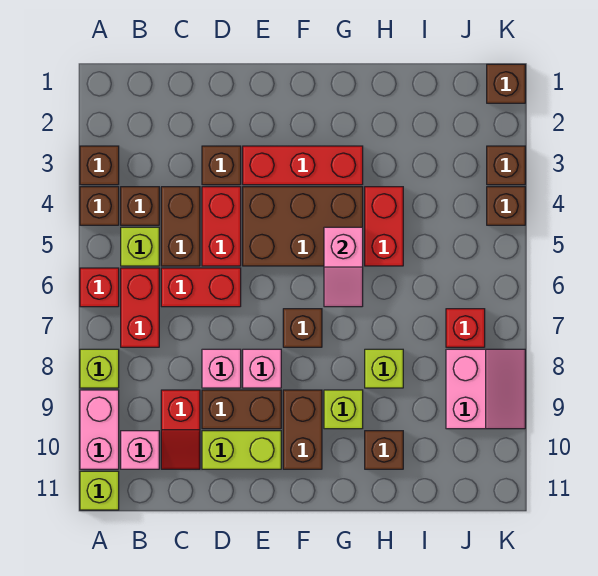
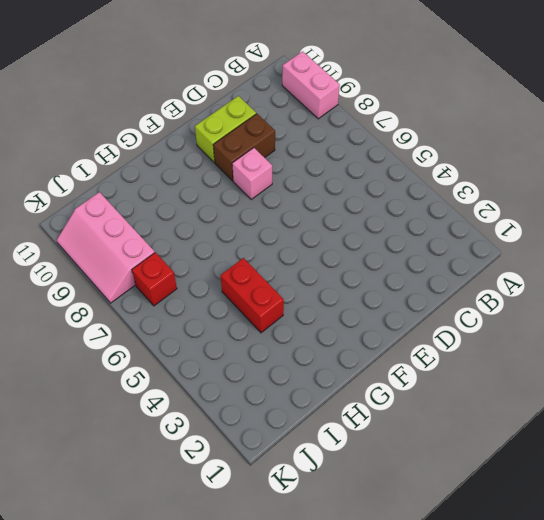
pink slope J8:K10 level 1 top J -> pink slope J8:K9 level 1 top J
none -> brown brick A3 level 1
none -> brown brick A4 level 1
none -> red brick A6 level 1
none -> lime brick A8 level 1

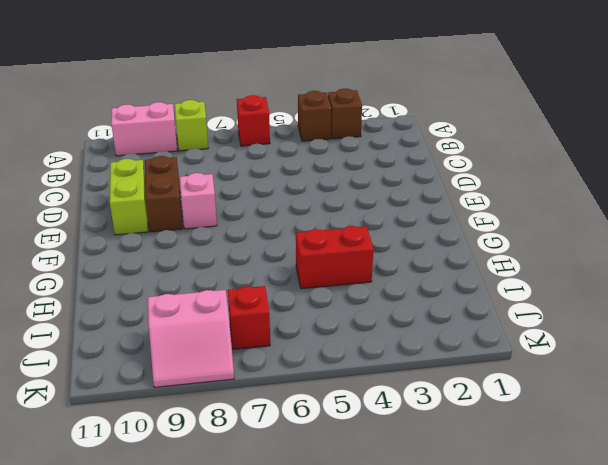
none -> lime brick A11 level 1
none -> brown brick B4 level 1
none -> lime brick B5 level 1
none -> red brick B6:B7 level 1

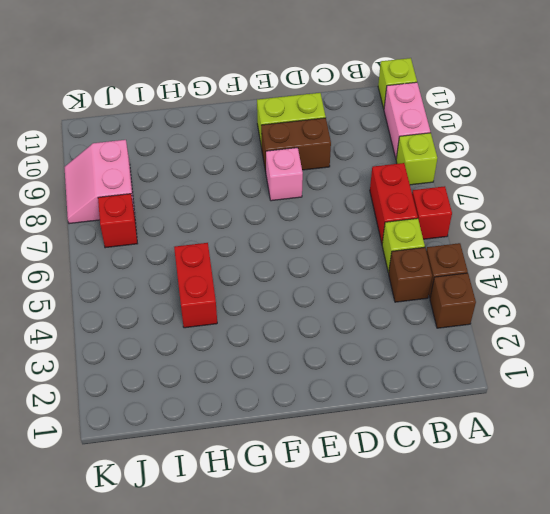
none -> pink brick B10 level 1
none -> brown brick C4:C5 level 1
none -> red brick C6:D6 level 1
none -> red slope C9:C10 level 1 top 9

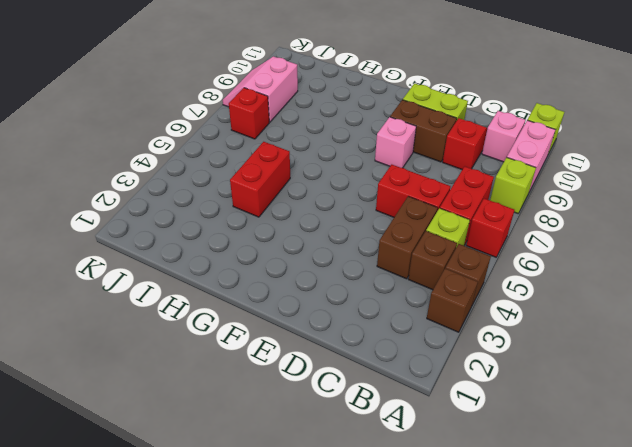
none -> brown brick D3 level 1
none -> red brick D4:D5 level 1
none -> pink brick D8 level 1
none -> red brick E3:G3 level 1

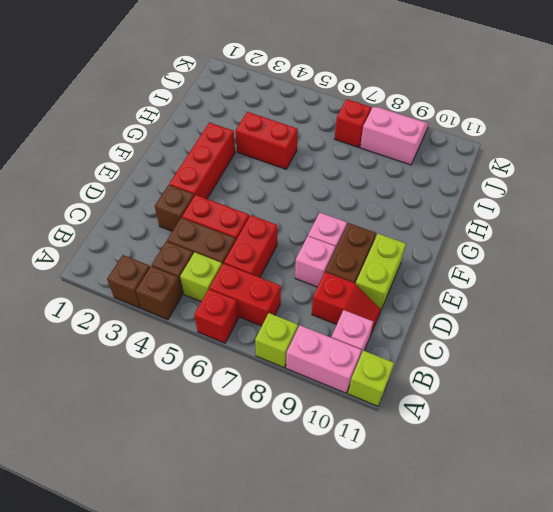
none -> brown brick E4:G5 level 1
none -> brown brick F7 level 1
none -> brown brick F9:F10 level 1
none -> lime brick G9 level 1

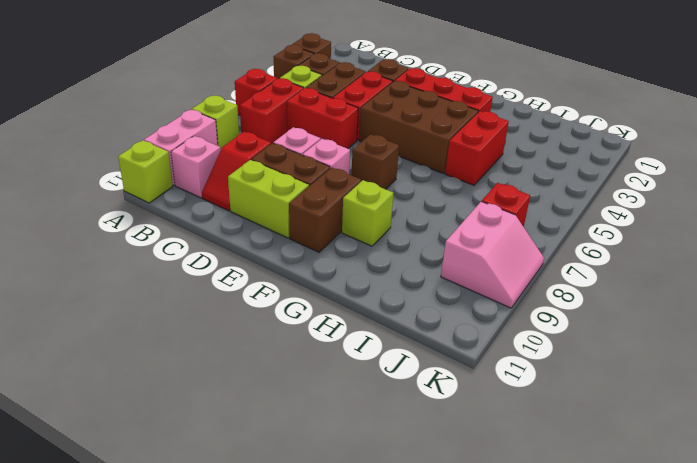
none -> lime brick H8 level 1
none -> brown brick H10 level 1
none -> brown brick K1 level 1
none -> brown brick K3 level 1

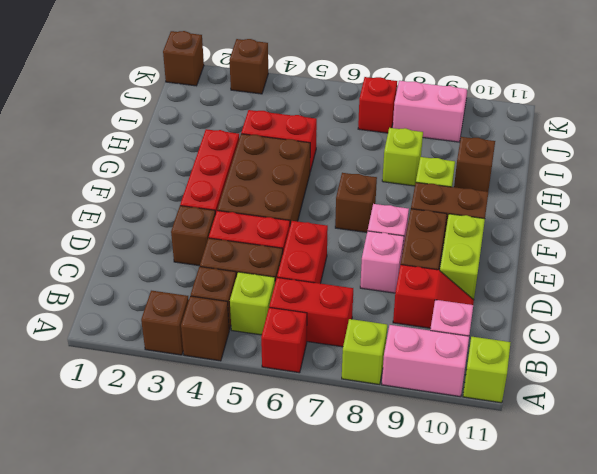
none -> brown brick K4 level 1
none -> pink slope G5:G6 level 2 top 5

